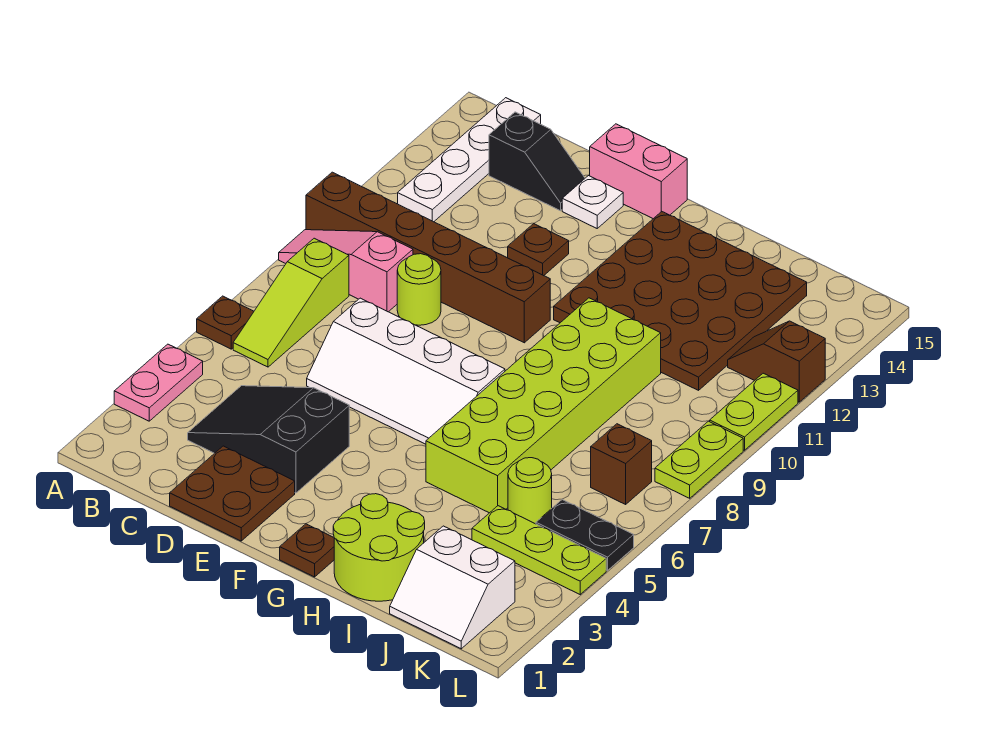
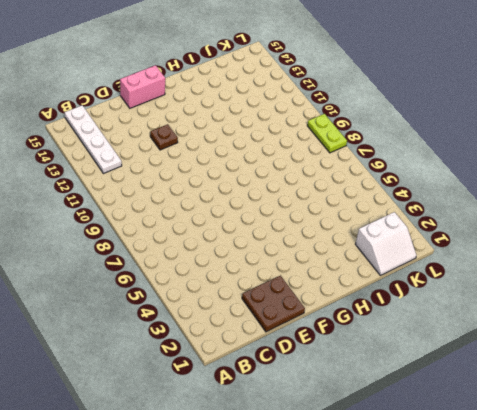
none -> pink plate A3:A4 level 1
none -> brown plate A6 level 1
none -> pink slope A9:C9 level 1 top C

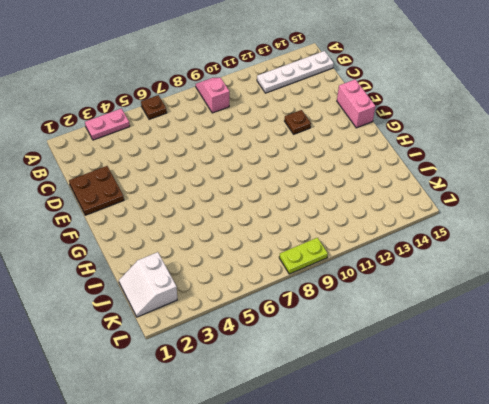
pink slope A9:B9 level 1 top B -> pink slope A9:C9 level 1 top C
none -> brown brick A10:F10 level 1
none -> lime slope B6:B8 level 1 top 8
none -> black slope C3:E4 level 1 top E

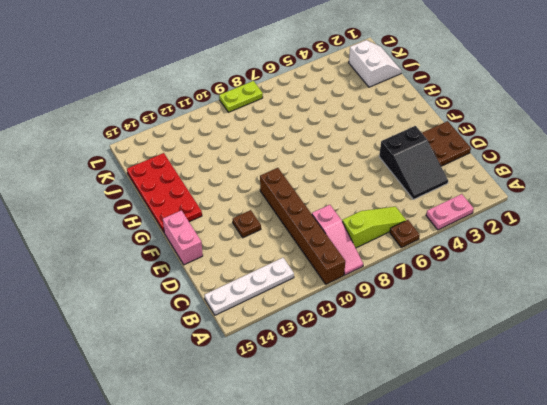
red plate G14:J15 level 1 -> brown plate G11:J14 level 1
none -> black slope C14:D14 level 1 top C
none -> white slope D6:G7 level 1 top 7
none -> lime round brick D9 level 1

